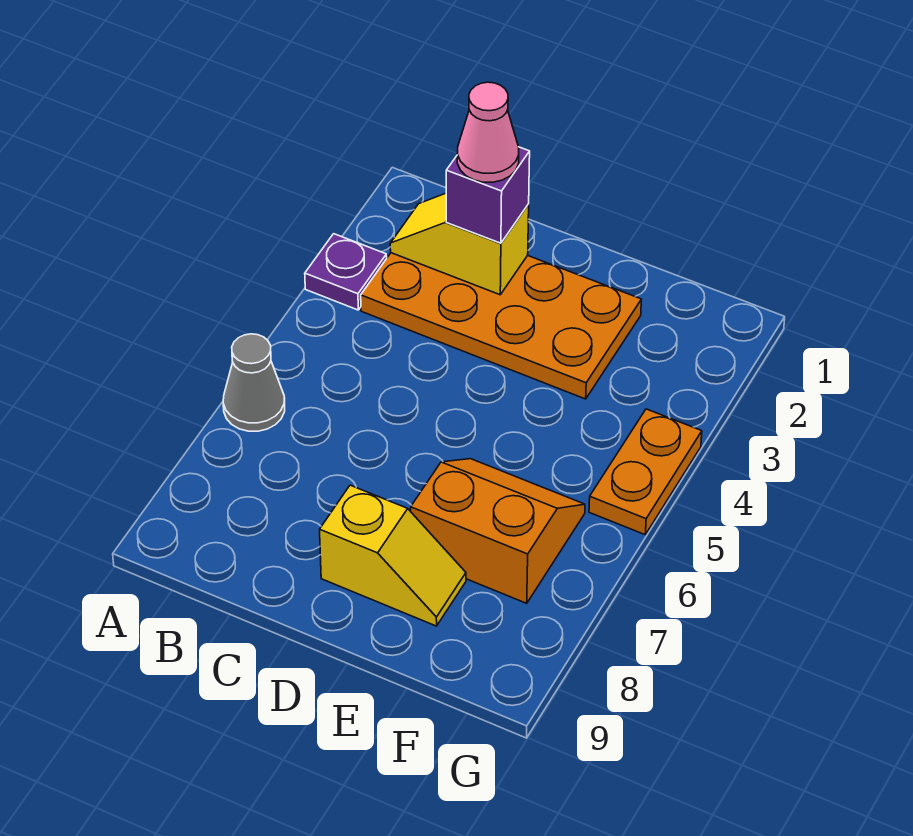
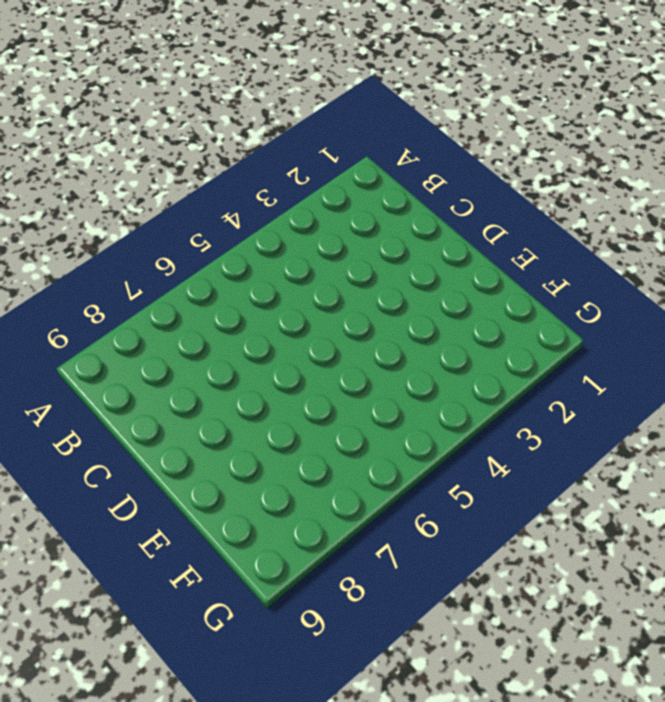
none -> purple plate A3 level 1
none -> grey cone A6 level 1

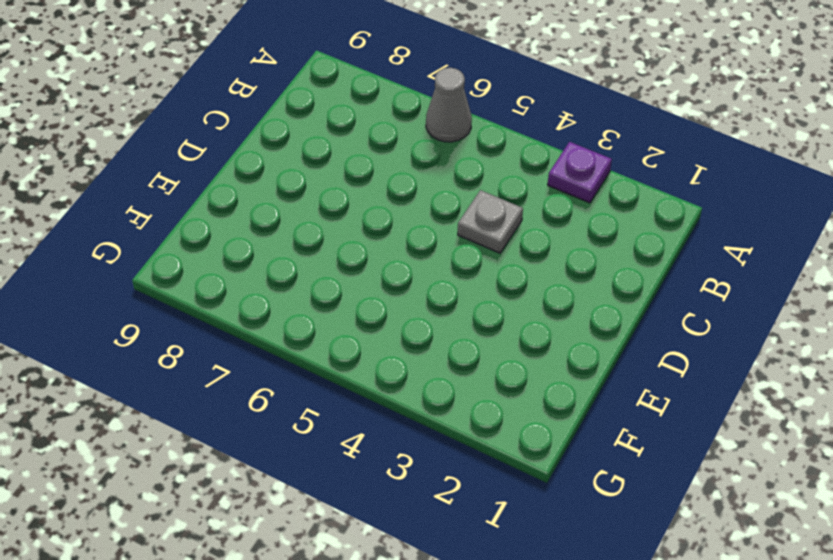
grey plate C4 level 1 -> none
none -> orange plate B2:E3 level 1
none -> yellow slope D8:E8 level 1 top D

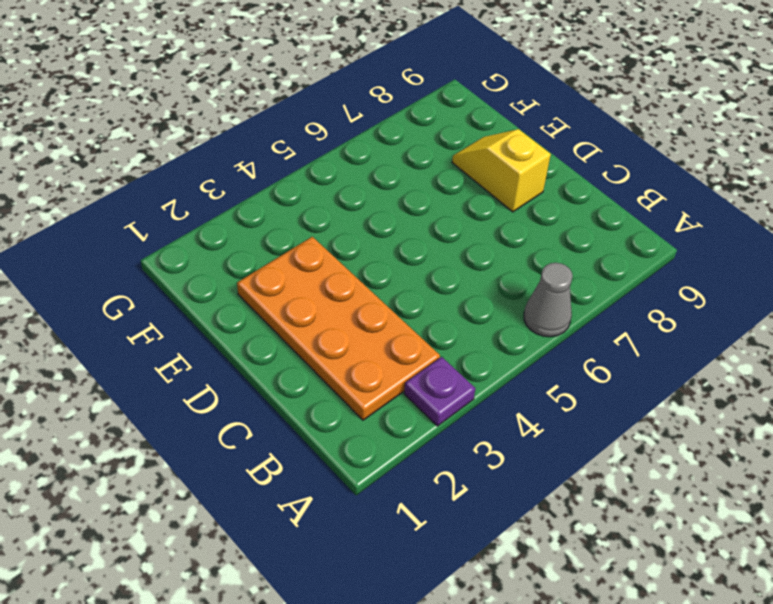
none -> orange slope E6:F7 level 1 top 7
none -> orange plate G4:G5 level 1

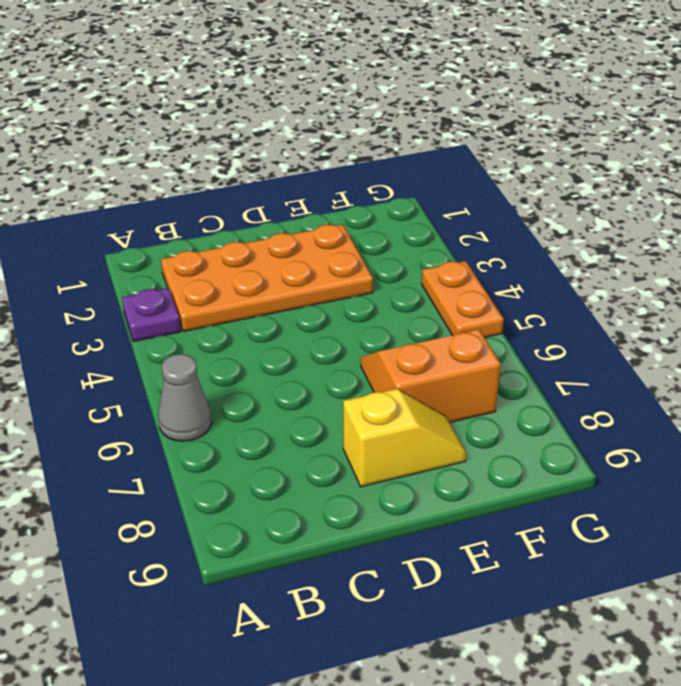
none -> yellow slope B2:C2 level 2 top C
none -> purple brick C2 level 3

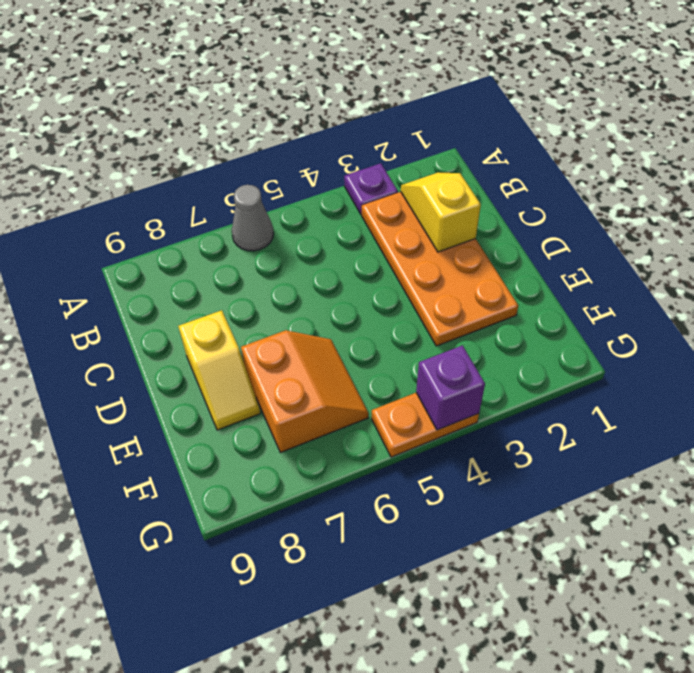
purple brick G4 level 2 -> purple brick C2 level 3
none -> pink cone C2 level 4

